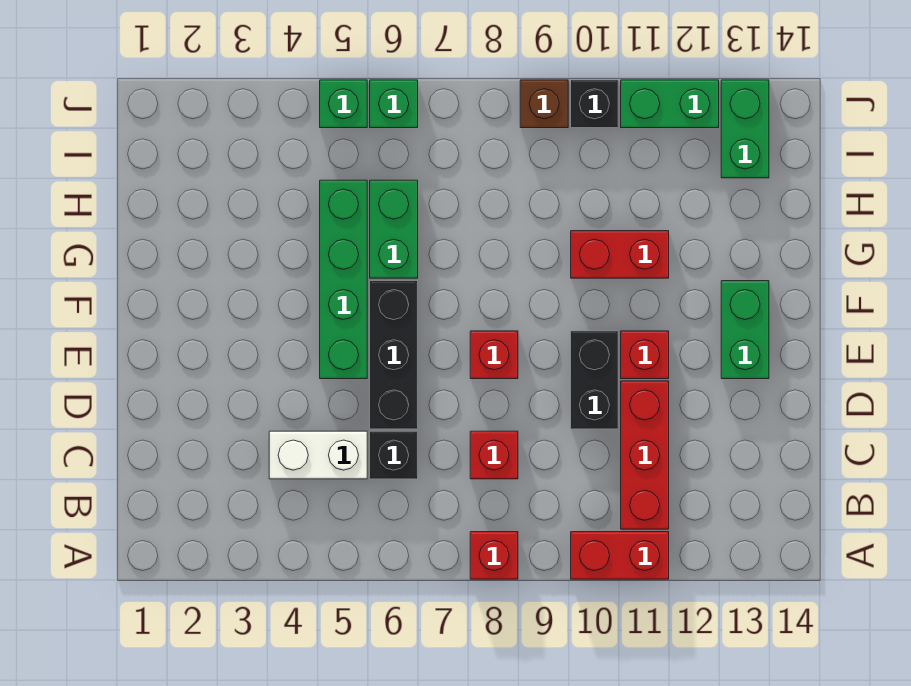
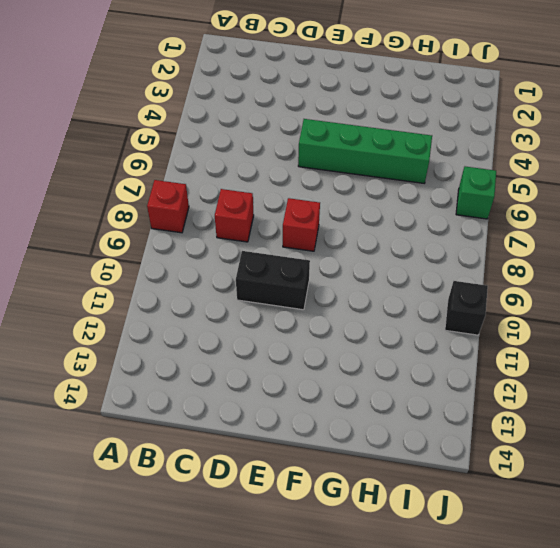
none -> red brick A10:A11 level 1
none -> red brick B11:D11 level 1
none -> white brick C4:C5 level 1

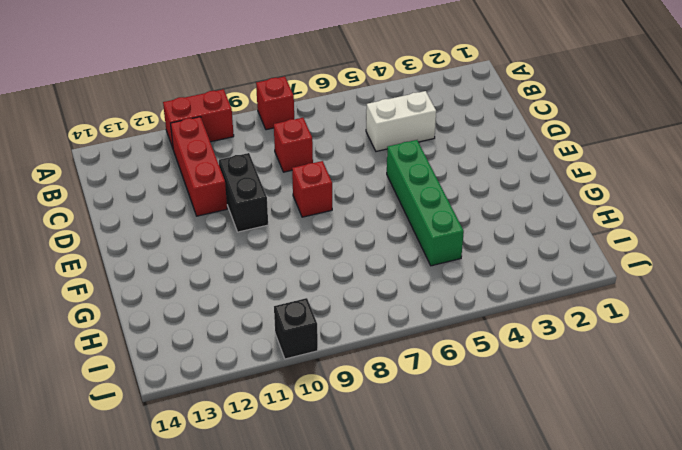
none -> black brick C6 level 1
none -> black brick D6:F6 level 1
none -> red brick E11 level 1

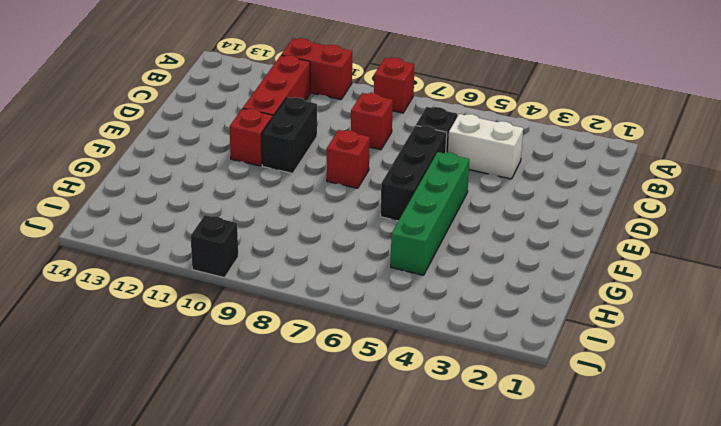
none -> green brick E13:F13 level 1
none -> green brick G6:H6 level 1
none -> red brick G10:G11 level 1

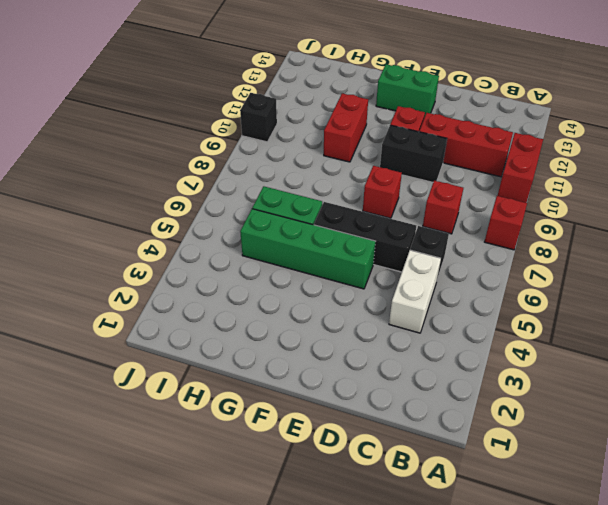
none -> green brick I13:J13 level 1
none -> green brick J5 level 1
none -> green brick J6 level 1

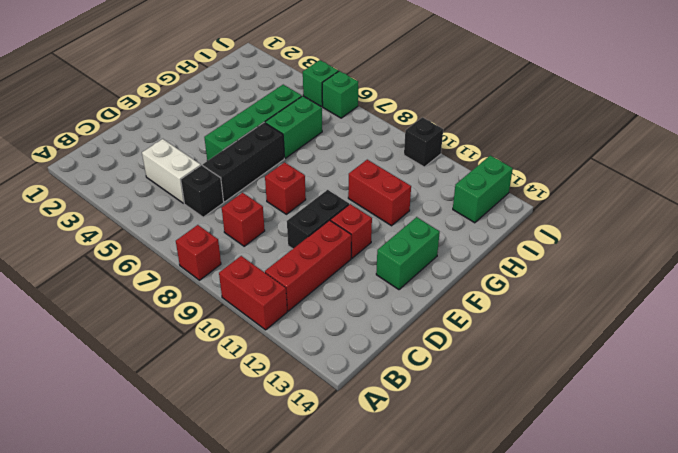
none -> brown brick J9 level 1
none -> green brick J11:J12 level 1

